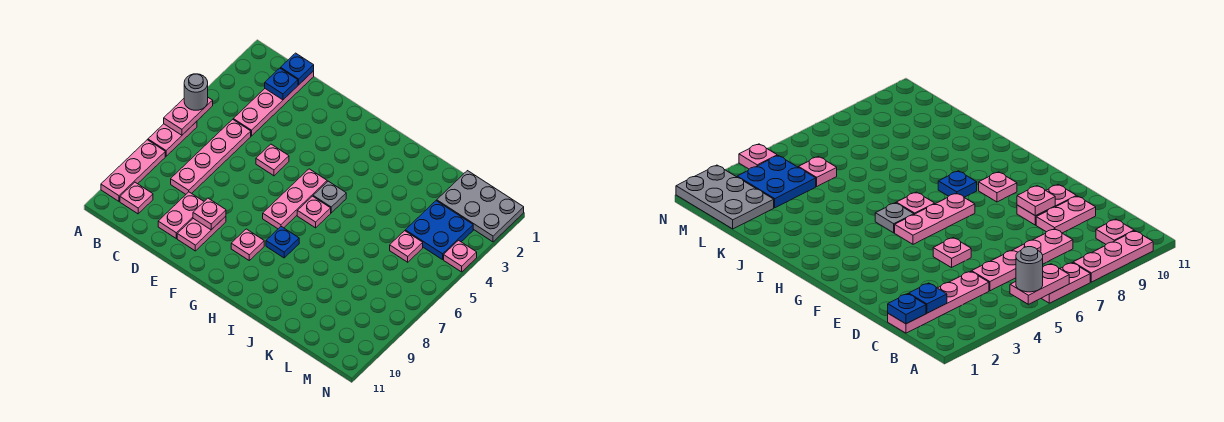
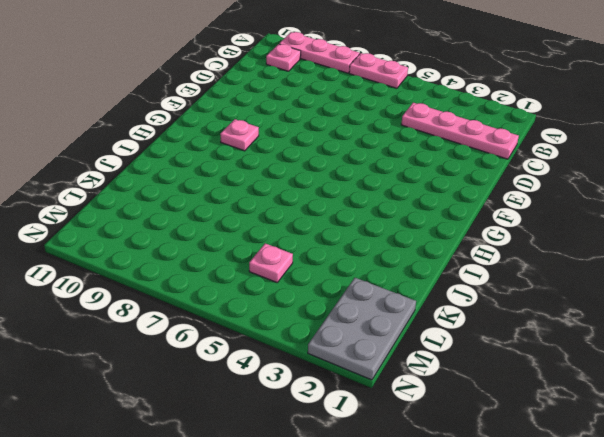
none -> pink plate C5:C8 level 1
none -> pink plate D9:D10 level 1
none -> pink plate E5 level 1

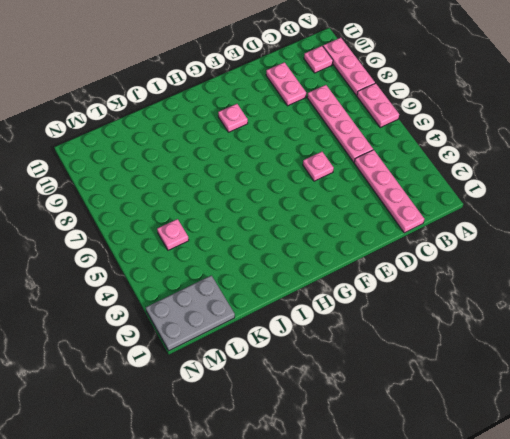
none -> pink plate E9:E10 level 1
none -> pink plate G5:G7 level 1
none -> grey plate H5 level 1

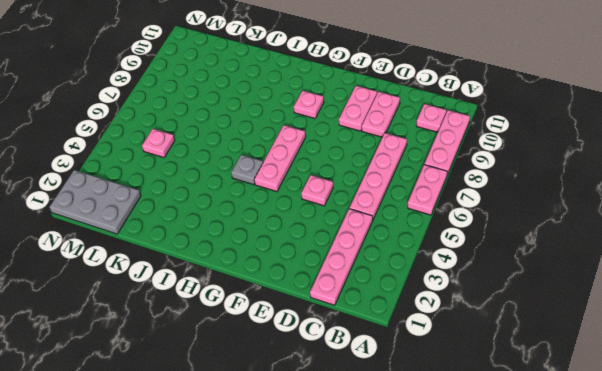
none -> pink plate H6 level 1
none -> blue plate H8 level 1
none -> blue plate L3:M4 level 1

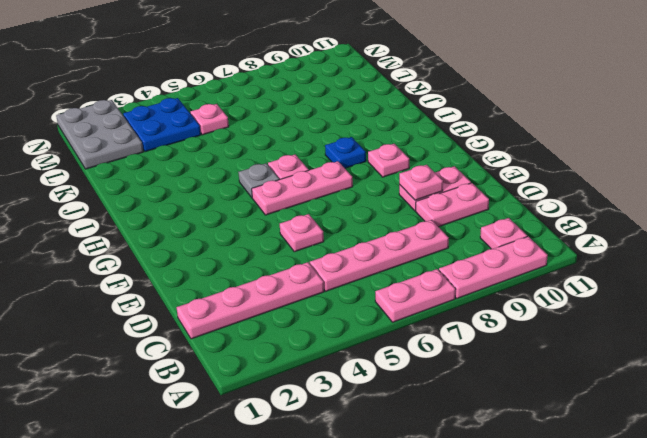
none -> pink plate N4 level 1
none -> pink plate A5:A6 level 2
none -> blue plate C1 level 2

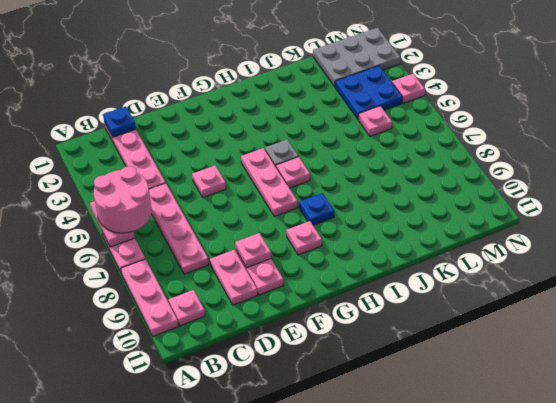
pink round brick A5:B6 level 3 -> grey round brick A5 level 3
none -> blue plate C2 level 2

